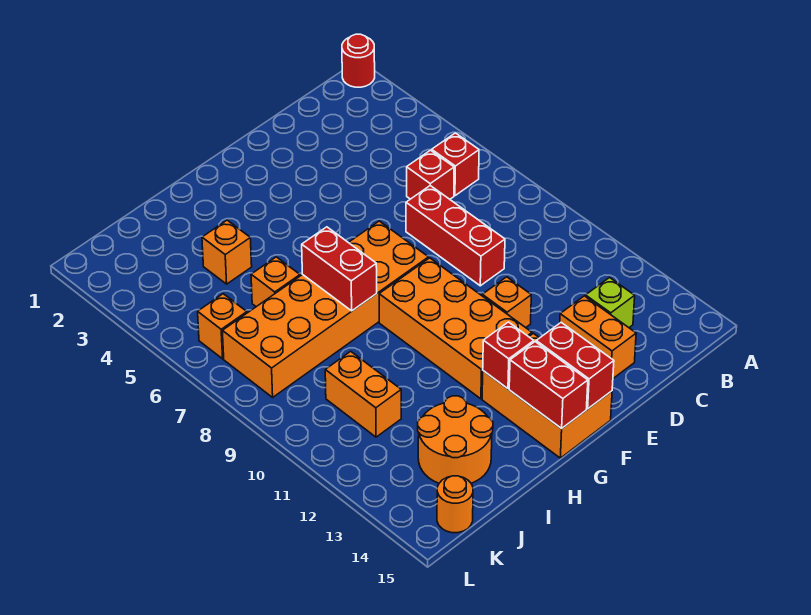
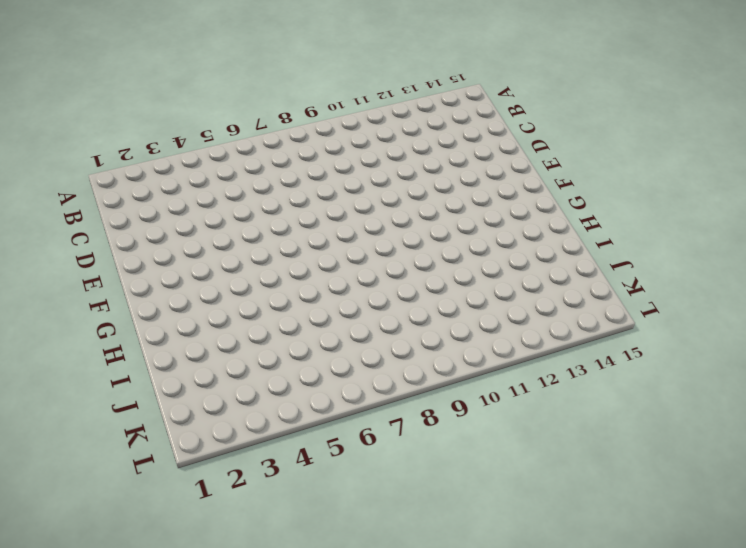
none -> red round brick A1 level 1
none -> red brick B6 level 1
none -> red brick C6 level 1

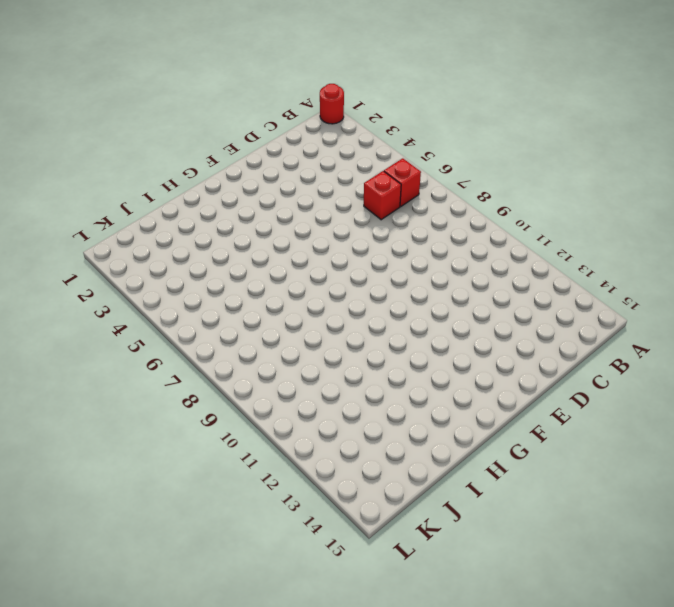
none -> lime brick C13 level 1
none -> red brick D7:D9 level 1
none -> orange brick D13:D14 level 1

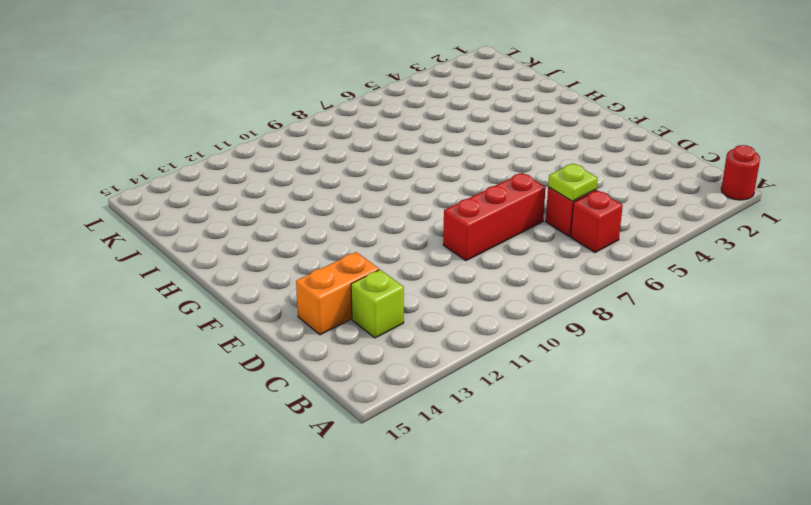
lime plate C6 level 2 -> none
none -> orange brick E11 level 1
none -> orange brick F7:K8 level 1
none -> orange brick F9:G12 level 1

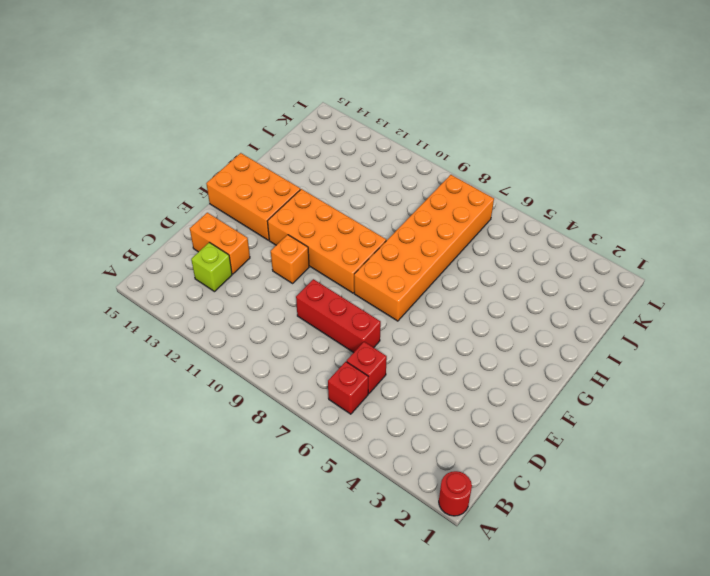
none -> orange brick I4 level 1
none -> orange brick I6 level 1
none -> orange round brick I13:J14 level 1

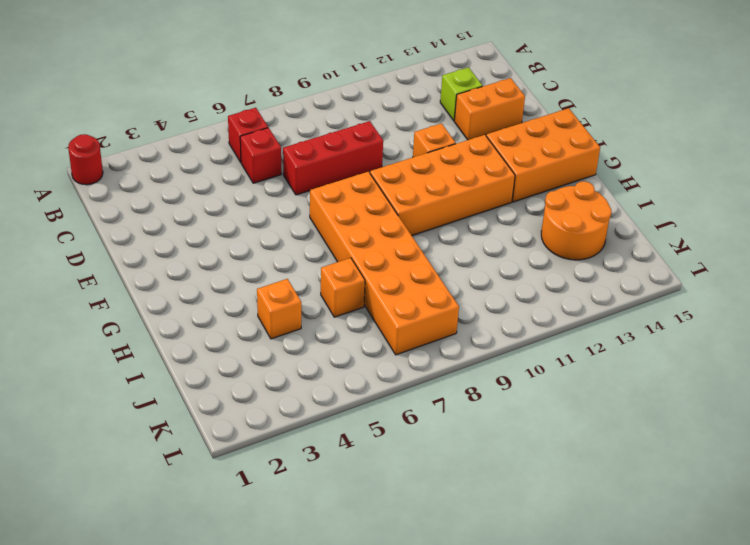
none -> orange brick J10:J11 level 1
none -> orange brick K6 level 1
none -> orange round brick K15 level 1

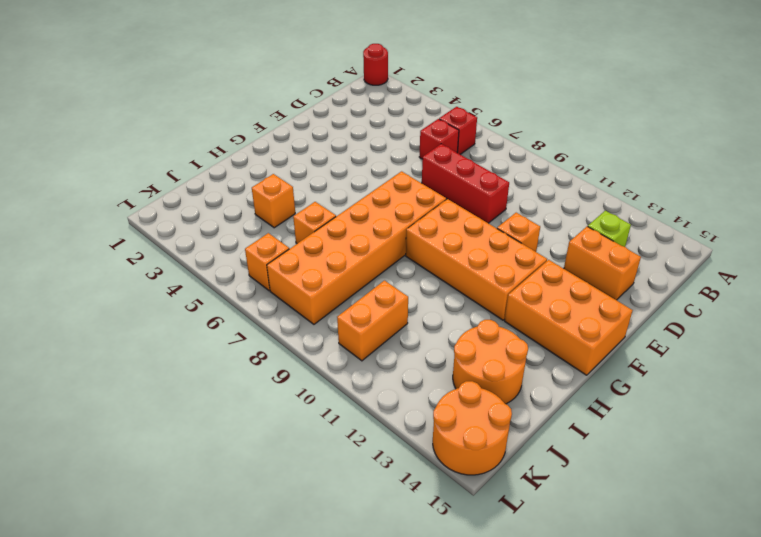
orange brick J10:K10 level 1 -> orange brick J10:J11 level 1
orange round brick K14:L15 level 1 -> orange round brick K15 level 1
none -> red brick F14:F15 level 2
none -> red brick G13 level 2
none -> red brick G14:G15 level 2

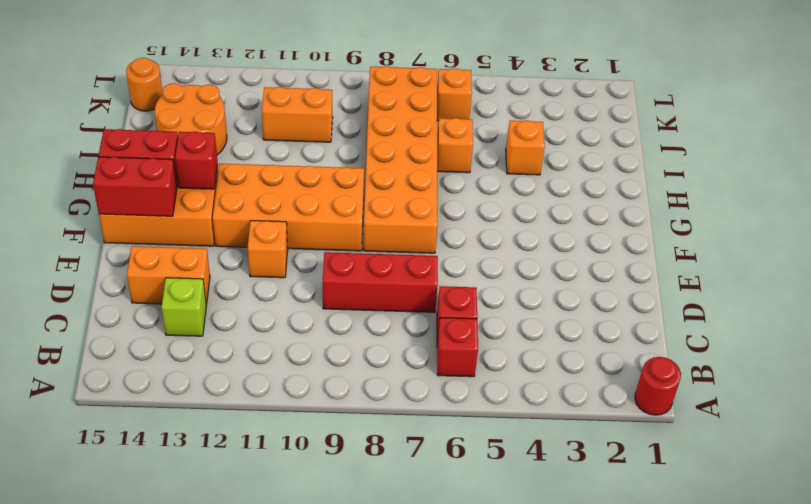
none -> red brick H7:H8 level 2

